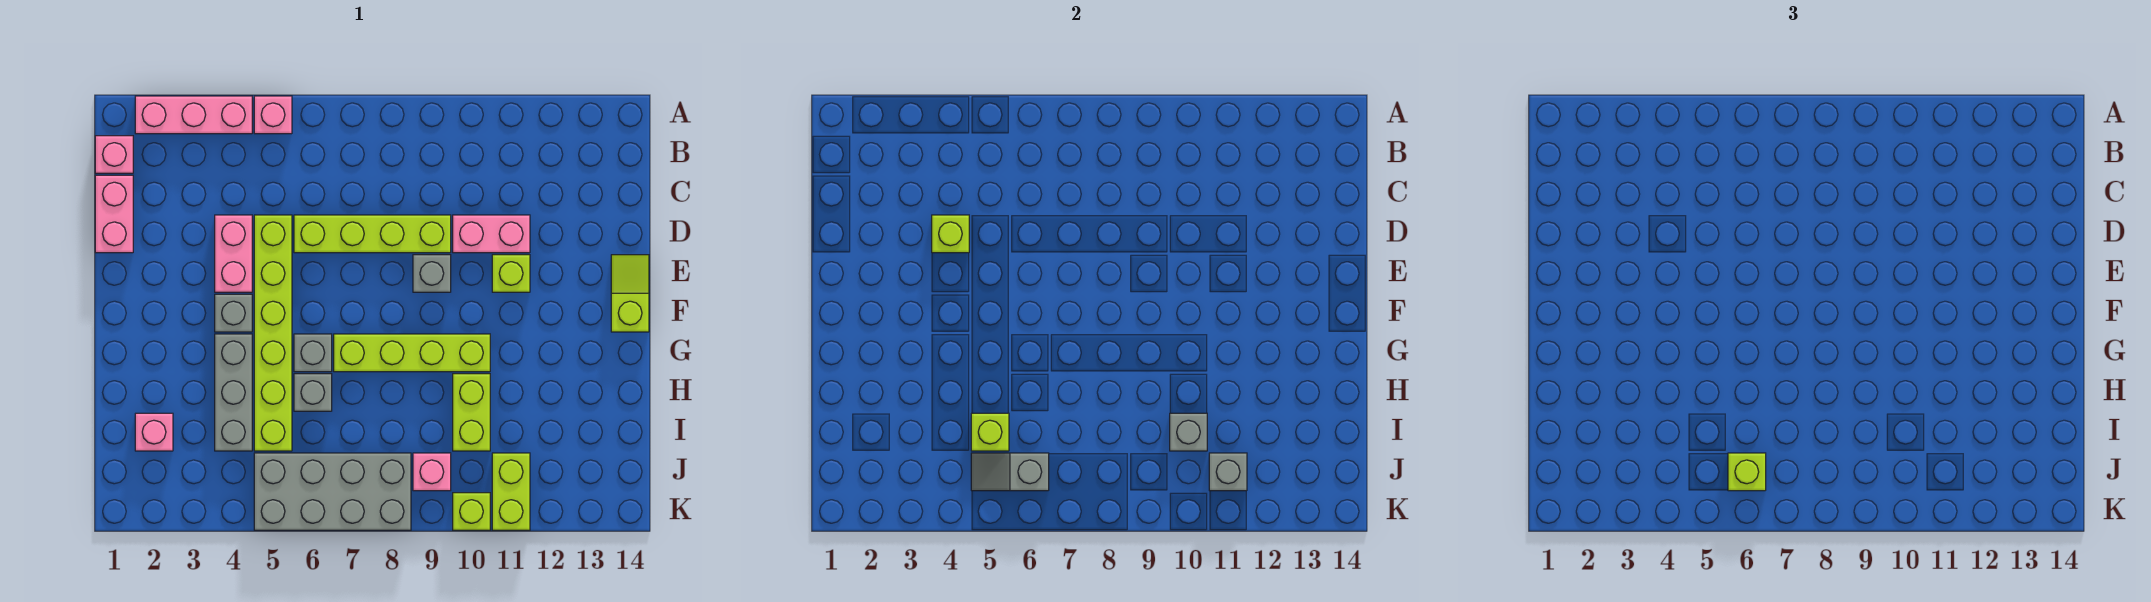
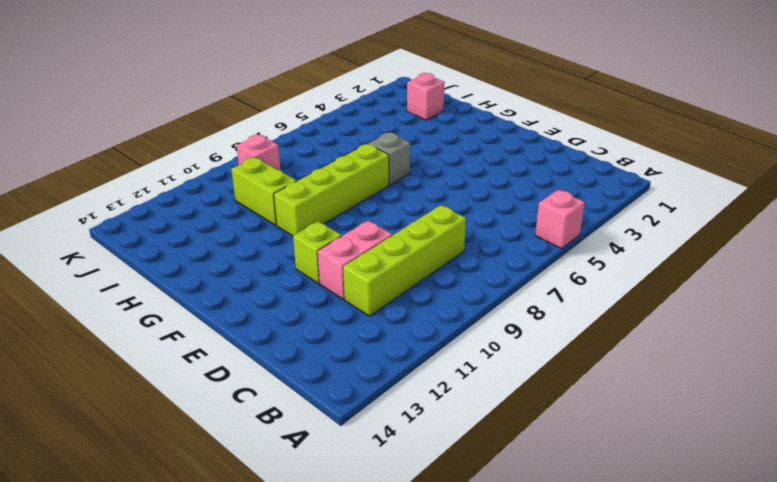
lime brick C8:C11 level 1 -> lime brick D6:D9 level 1
none -> pink brick A2:A4 level 1
none -> pink brick B1 level 1
none -> pink brick C1:D1 level 1

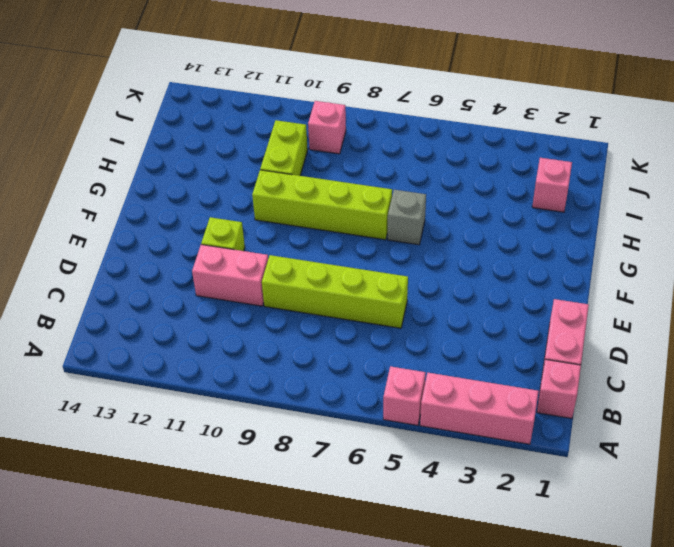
none -> pink brick D4:E4 level 1
none -> lime brick D5:I5 level 1
none -> grey brick E9 level 1

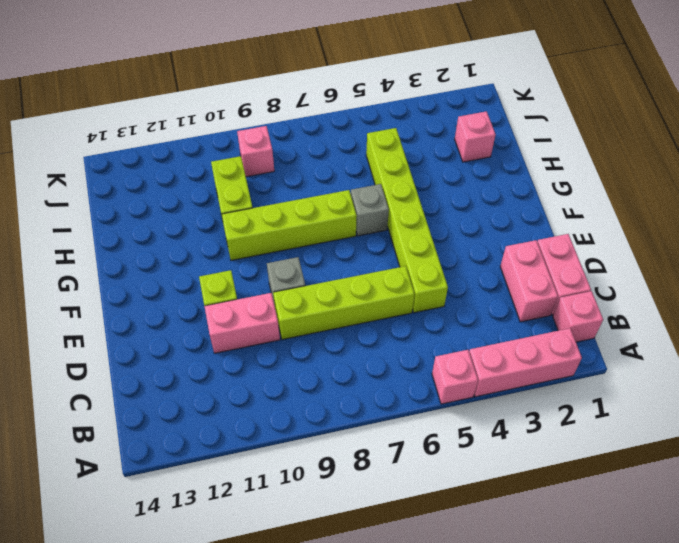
pink brick C2:D2 level 1 -> pink brick D4:E4 level 1
none -> lime slope E14:F14 level 1 top F
none -> grey brick F4 level 1
none -> grey brick G4:I4 level 1

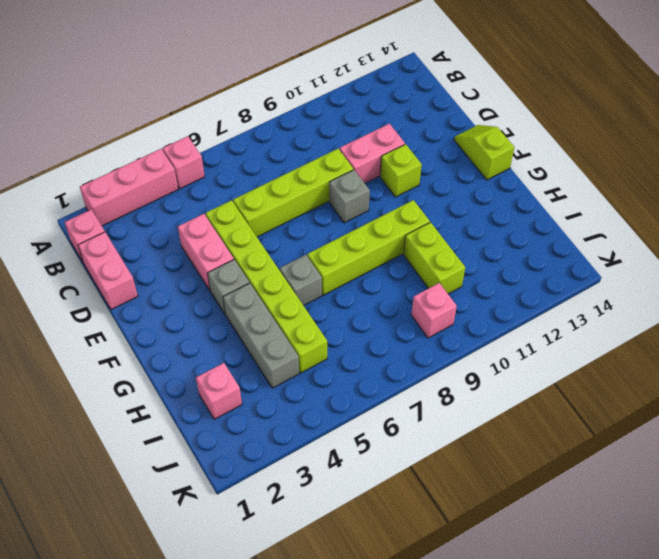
none -> grey brick H6 level 1
none -> grey brick J5:K8 level 1
none -> lime brick J11:K11 level 1

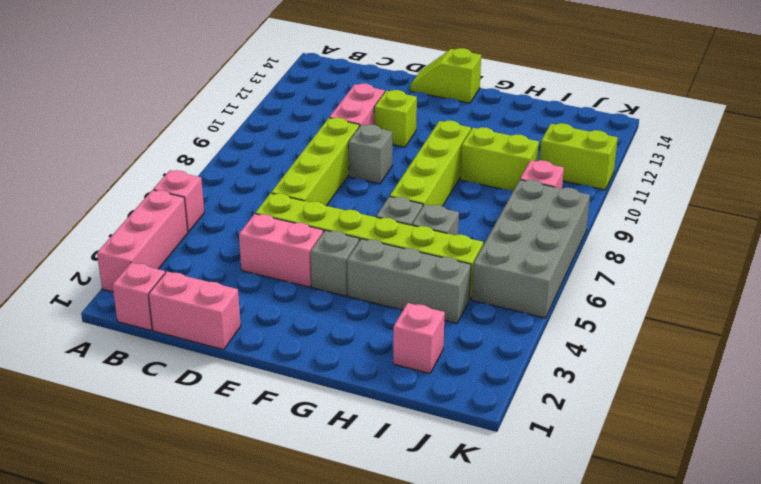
none -> lime brick K10 level 1
none -> lime brick D4 level 2
none -> lime brick I5 level 2

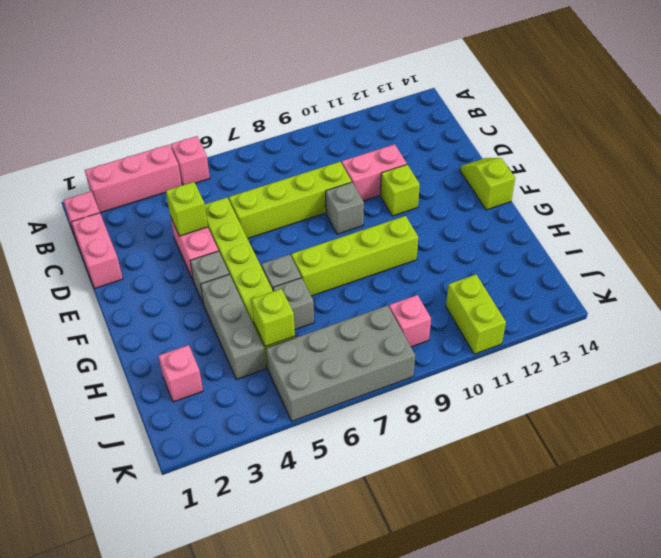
none -> lime brick H10:I10 level 1
none -> lime brick K10 level 1
none -> grey brick I10 level 2

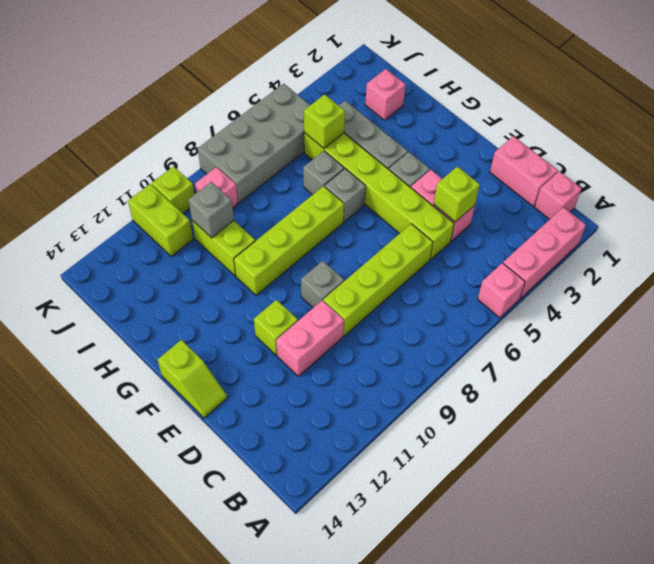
none -> grey slope J5:J6 level 2 top 6
none -> grey brick J11 level 2
none -> lime brick J6 level 3

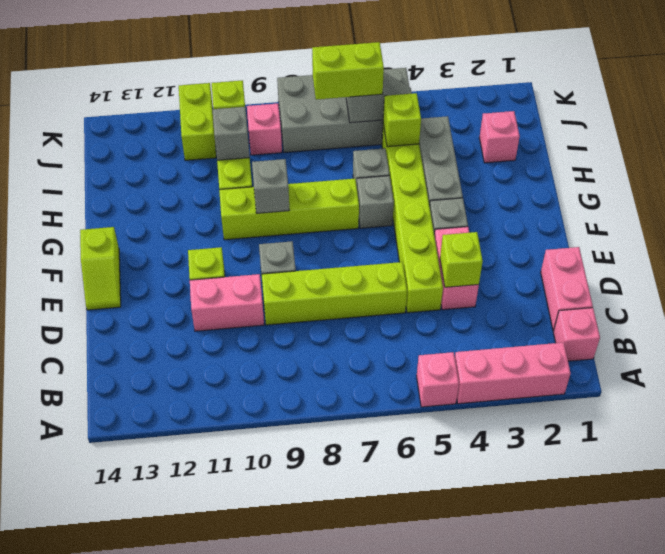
grey brick G9 level 2 -> grey brick J11 level 2
lime brick J6:J7 level 3 -> lime brick J6 level 3

